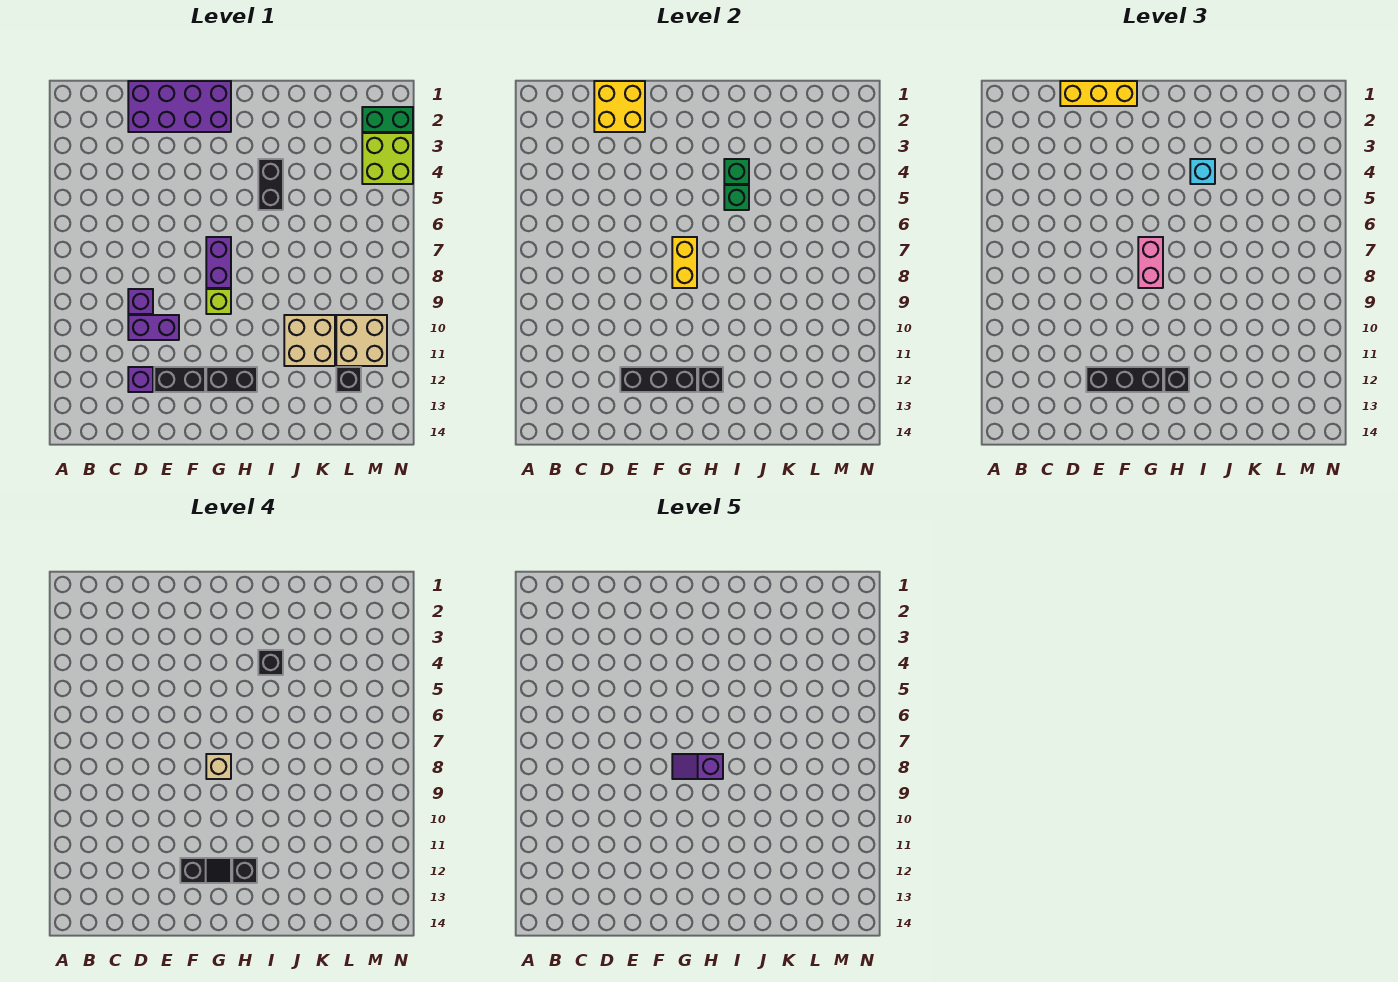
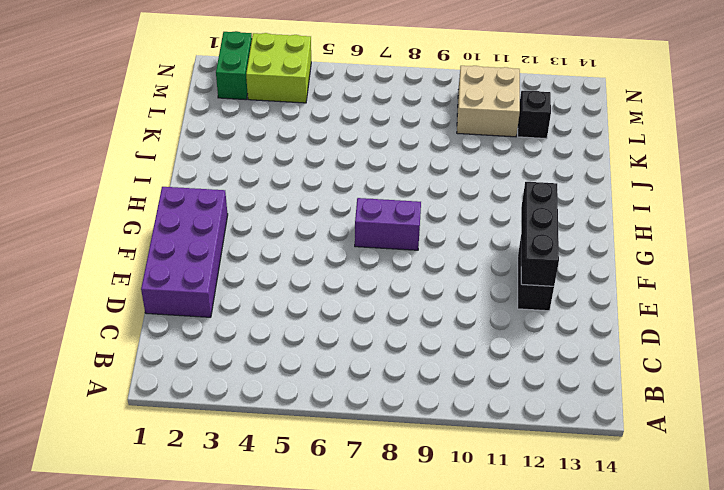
none -> purple brick D9 level 1
none -> purple brick D10:E10 level 1
none -> purple brick D12 level 1
none -> lime brick G9 level 1

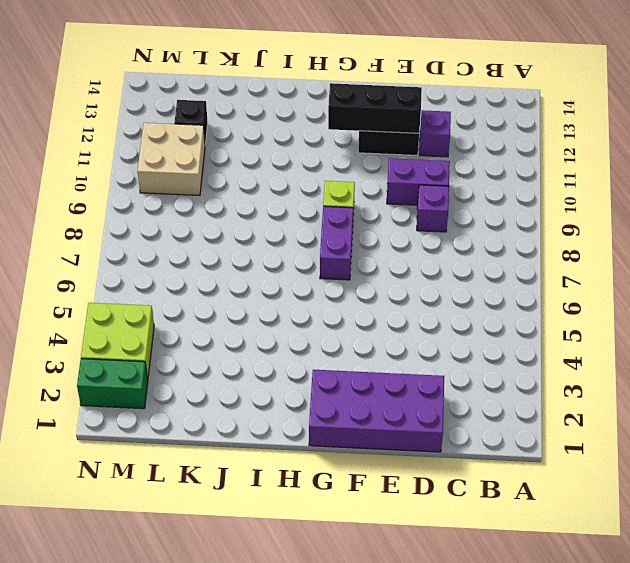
none -> black brick G12:H12 level 1
none -> black brick I4:I5 level 1
none -> tan brick J10:K11 level 1
none -> yellow brick D1:E2 level 2

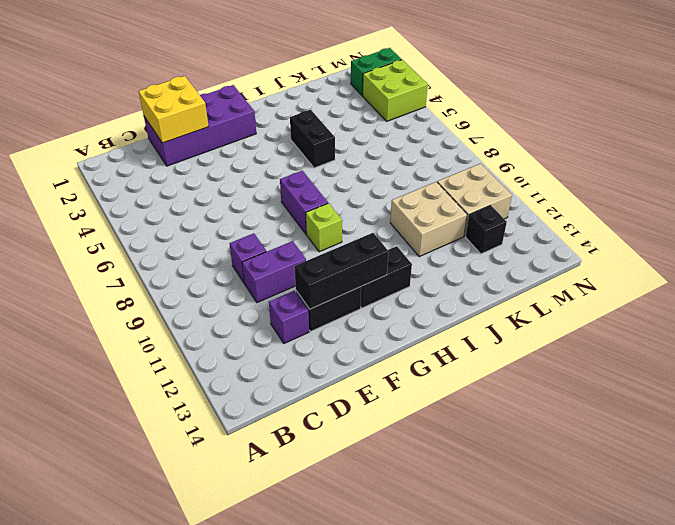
none -> yellow brick G7:G8 level 2
none -> black brick H12 level 2
none -> green brick I4 level 2
none -> green brick I5 level 2

